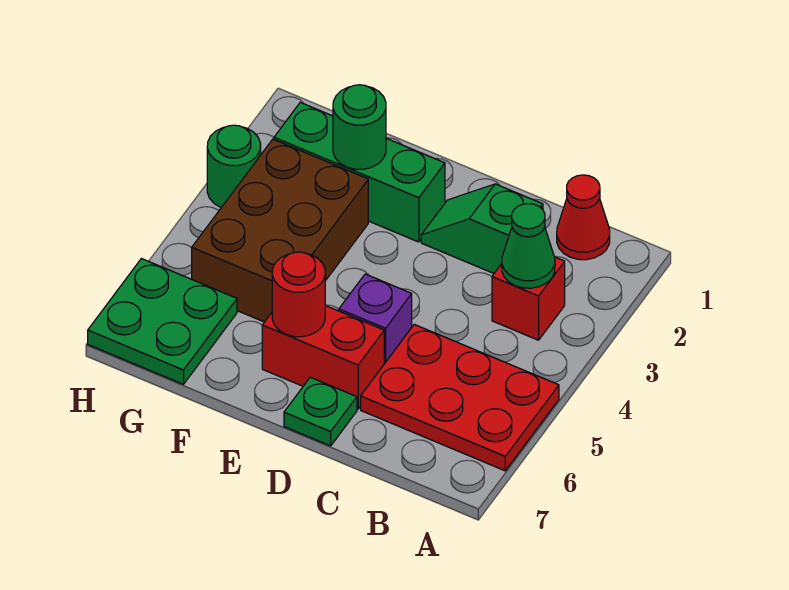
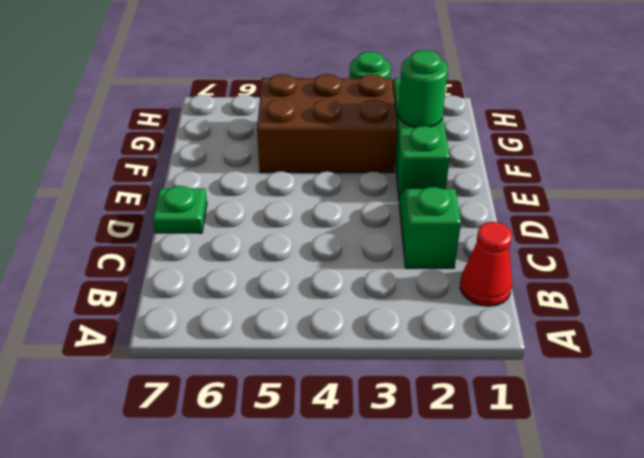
none -> red plate A5:C6 level 1
none -> red brick B3 level 1
none -> purple brick D5 level 1

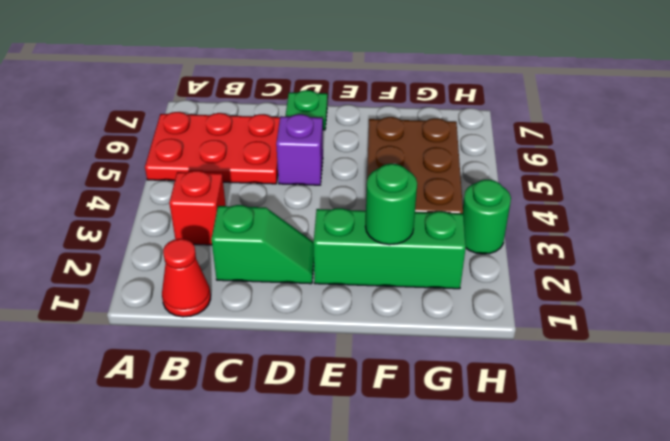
none -> red brick D6:E6 level 1
none -> green plate G6:H7 level 1
none -> green cone B3 level 2

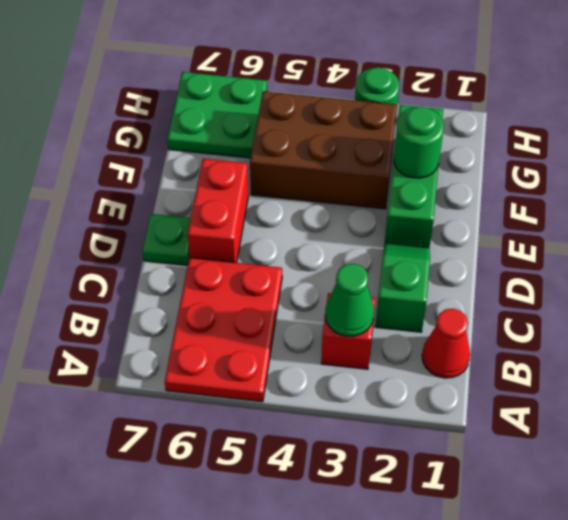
none -> purple brick D5 level 1
none -> red round brick E6 level 2

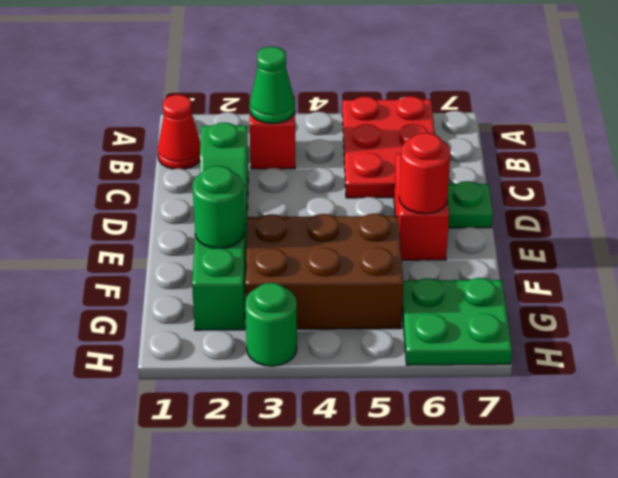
none -> purple brick D5 level 1

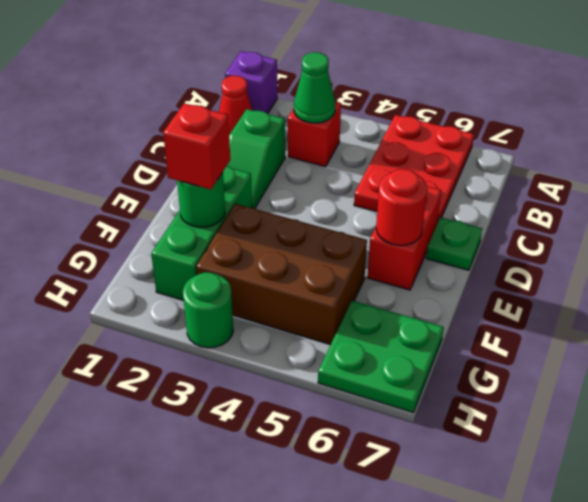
purple brick A1 level 1 -> purple brick D5 level 1
red brick F2 level 3 -> none

